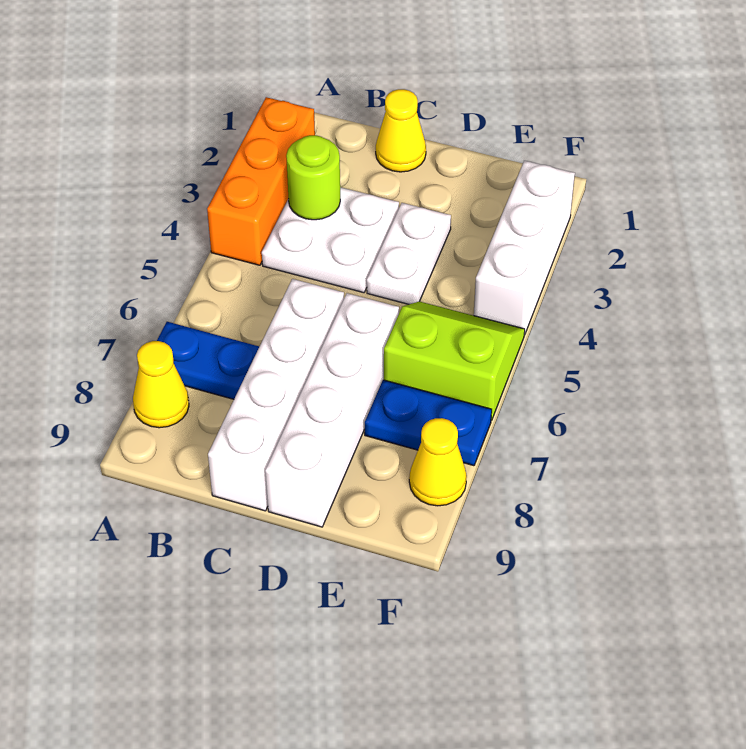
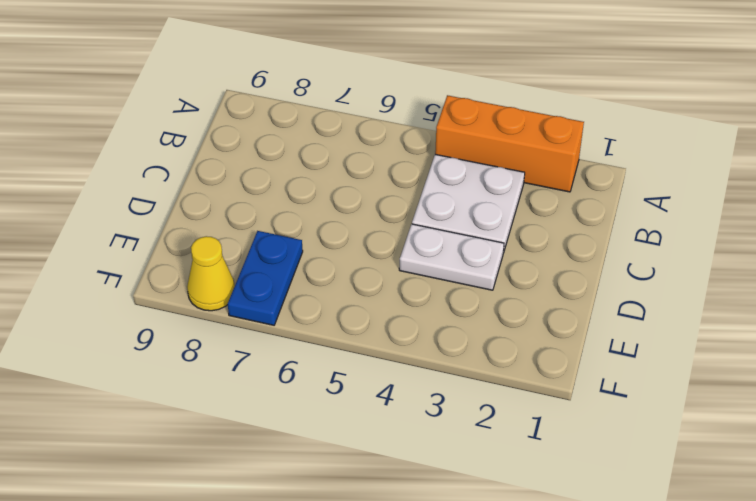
none -> blue plate A7:B7 level 1
none -> yellow cone A8 level 1
none -> yellow cone C1 level 1

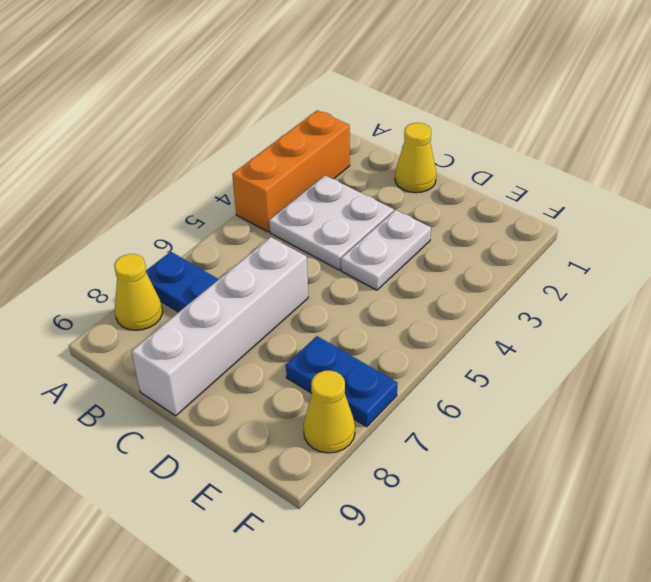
none -> white brick D6:D9 level 1
none -> lime slope E5:F6 level 1 top 6
none -> white brick F2:F4 level 1

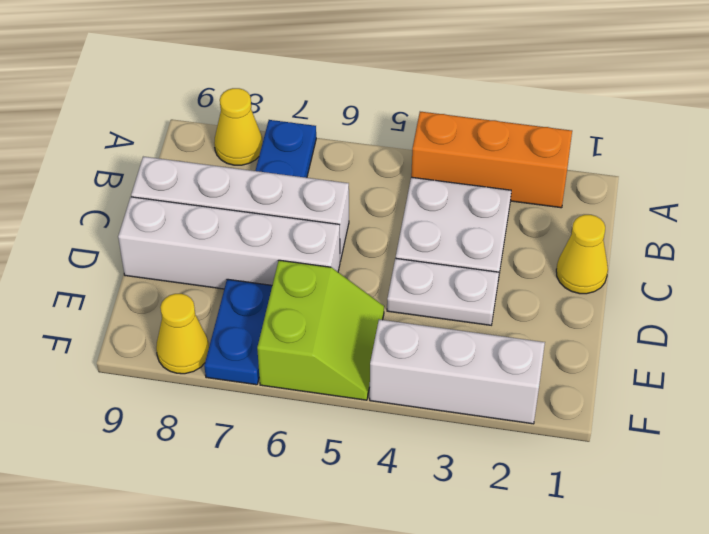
none -> lime round brick B3 level 2

